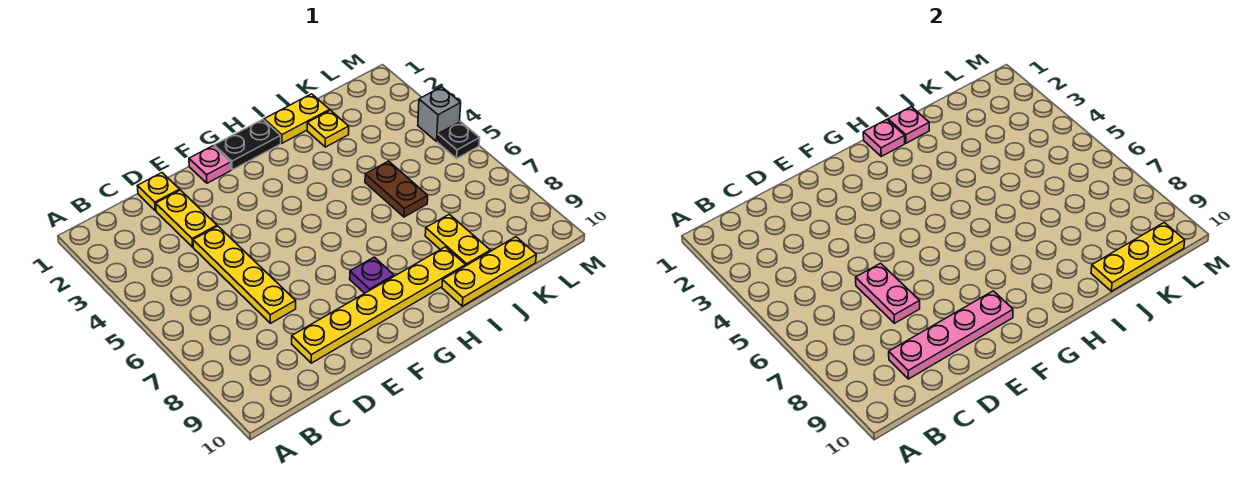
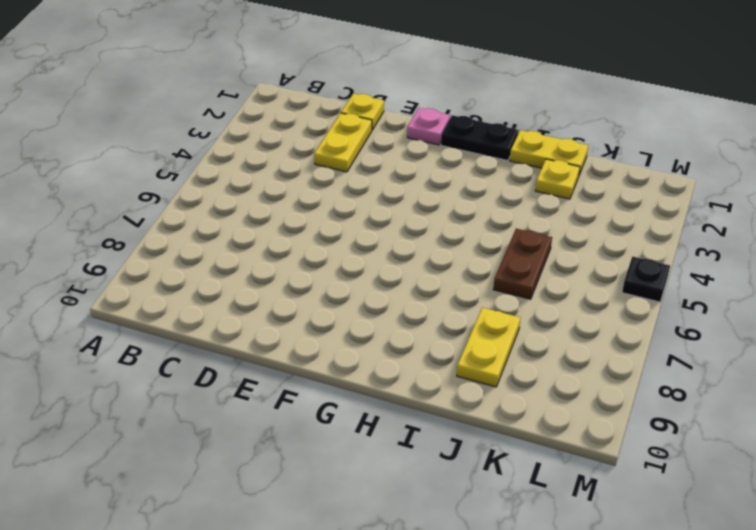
none -> yellow plate D4:D7 level 1
none -> yellow plate D9:I9 level 1
none -> purple plate G8 level 1

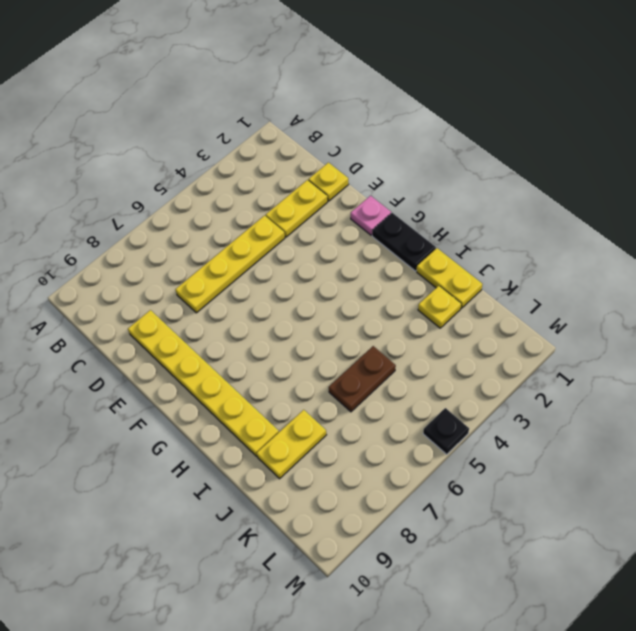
none -> purple plate G8 level 1
none -> yellow plate I10:K10 level 1
none -> grey brick M4 level 1

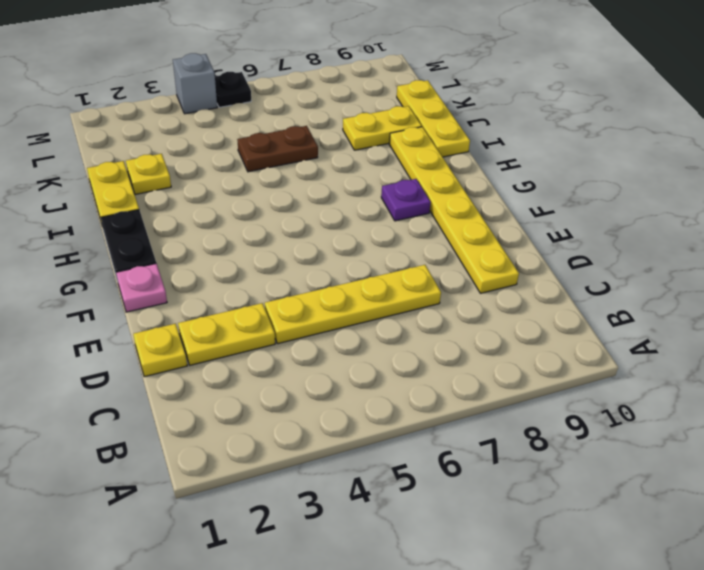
none -> pink plate C9:F9 level 2
none -> pink plate D6:D7 level 2
none -> pink plate H1 level 2

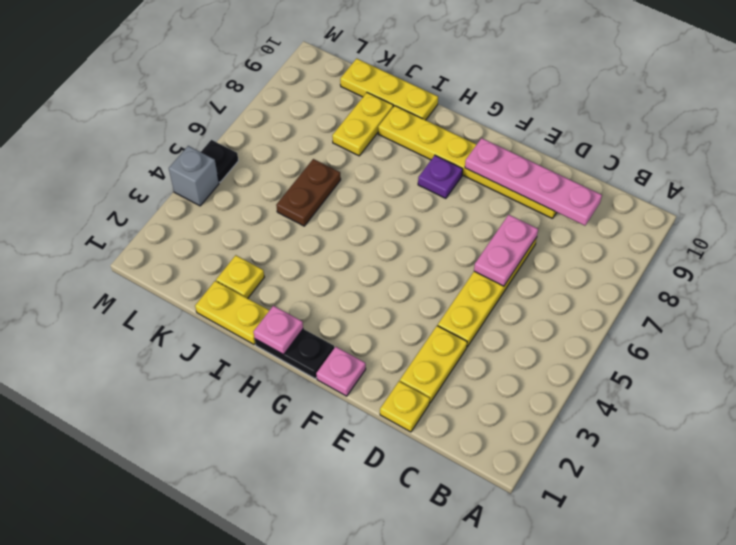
none -> pink plate I1 level 2
none -> yellow plate J10:L10 level 2

